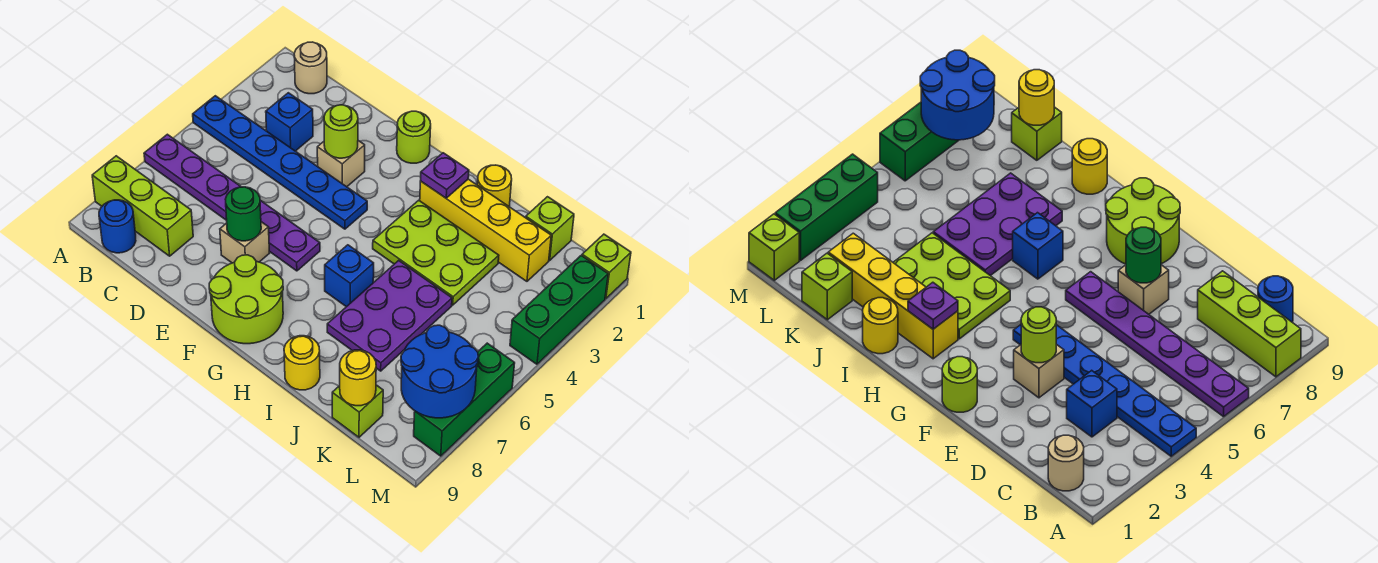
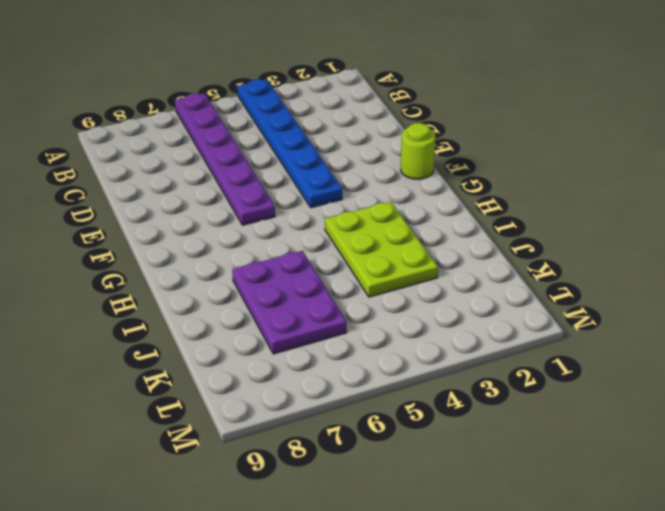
purple plate I6:K7 level 1 -> purple plate I5:J7 level 1
none -> lime brick A8:C8 level 1
none -> tan round brick B1 level 1
none -> blue round brick B9 level 1

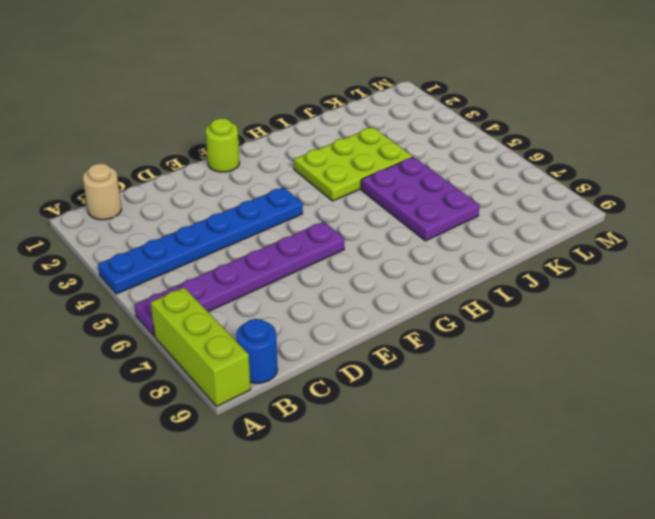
lime brick A7:A9 level 1 -> lime brick A8:C8 level 1
none -> blue brick C3 level 1
none -> tan brick E3 level 1
none -> tan brick E7 level 1

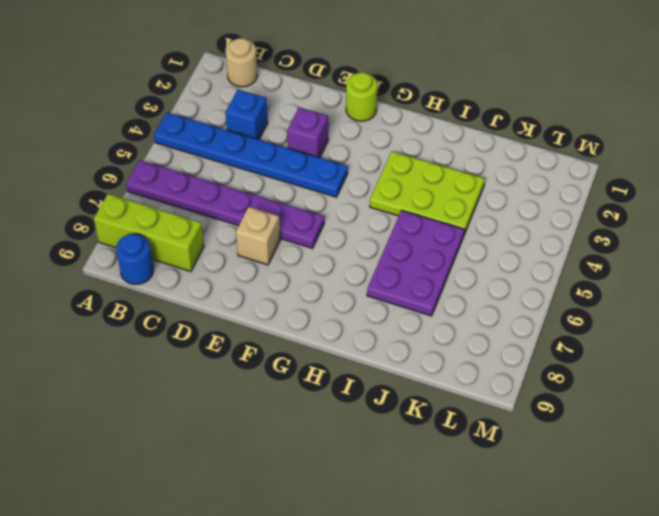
purple brick E3 level 1 -> tan brick E3 level 1
none -> lime round brick F8:G9 level 1
none -> yellow brick H2:K2 level 1
none -> blue brick H6 level 1

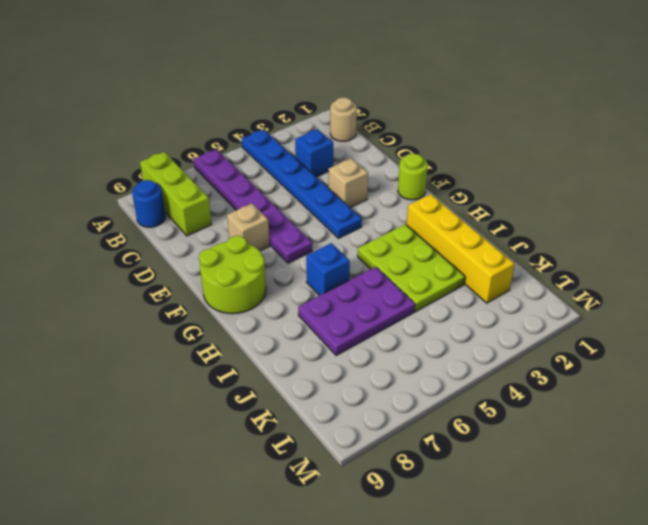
none -> yellow round brick I1 level 1
none -> yellow round brick I9 level 1
none -> lime brick K1 level 1

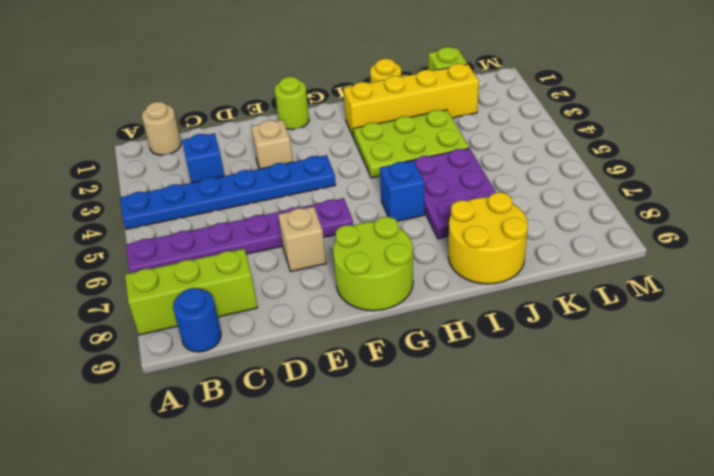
yellow round brick I8:J9 level 1 -> yellow round brick I9 level 1
none -> lime brick K9 level 1
none -> lime brick M1 level 1
none -> green brick M2:M4 level 1

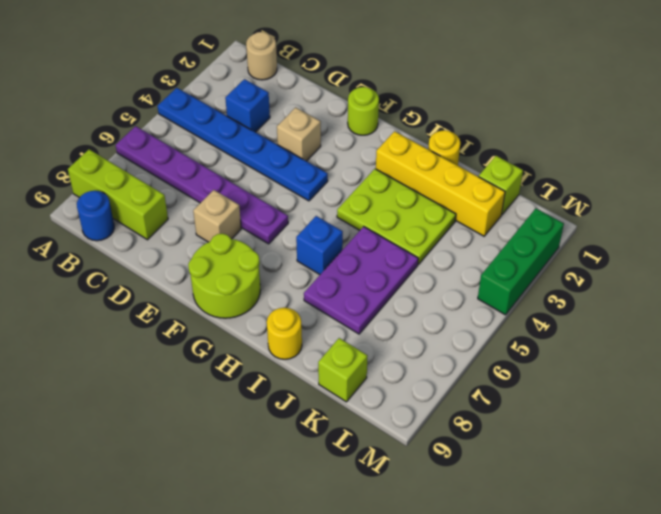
none -> lime brick M1 level 1
none -> green brick M6:M8 level 1
none -> lime round brick E3 level 2

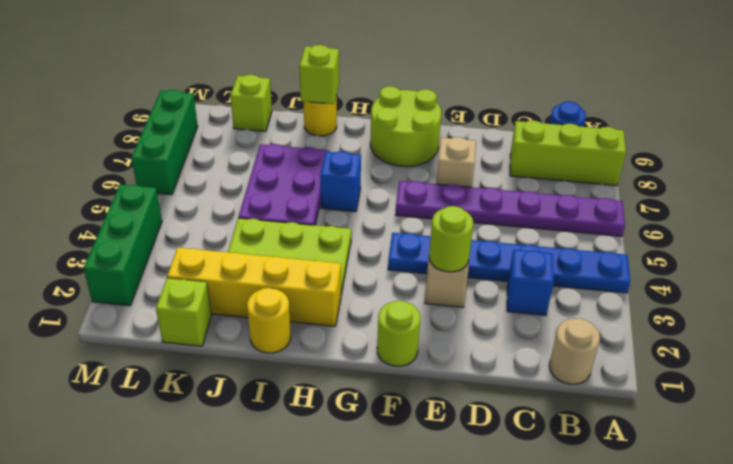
lime brick I9 level 2 -> lime brick M1 level 1
none -> green round brick E7 level 2
none -> purple plate H2 level 2
none -> yellow round brick K9 level 2

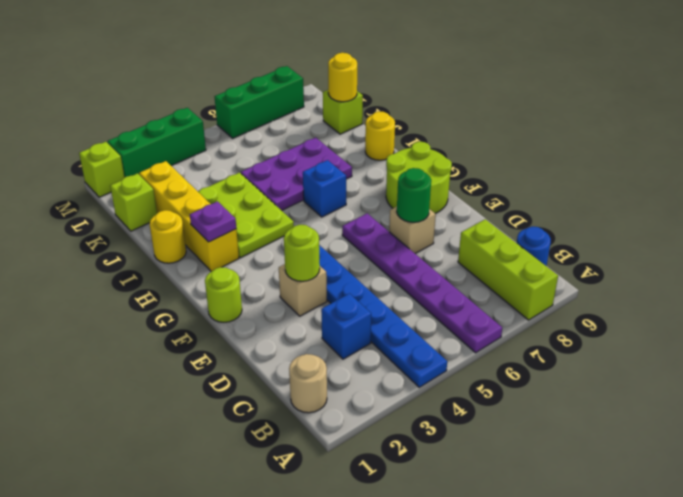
none -> blue round brick L7:M8 level 2

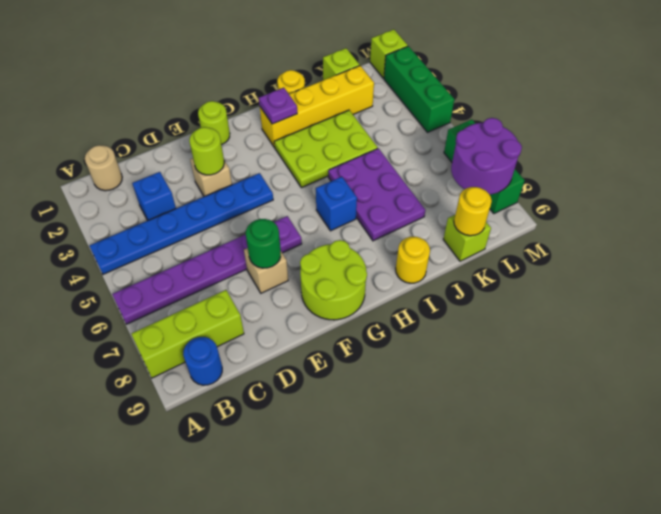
purple round brick L7:M8 level 2 -> blue round brick L7:M8 level 2

